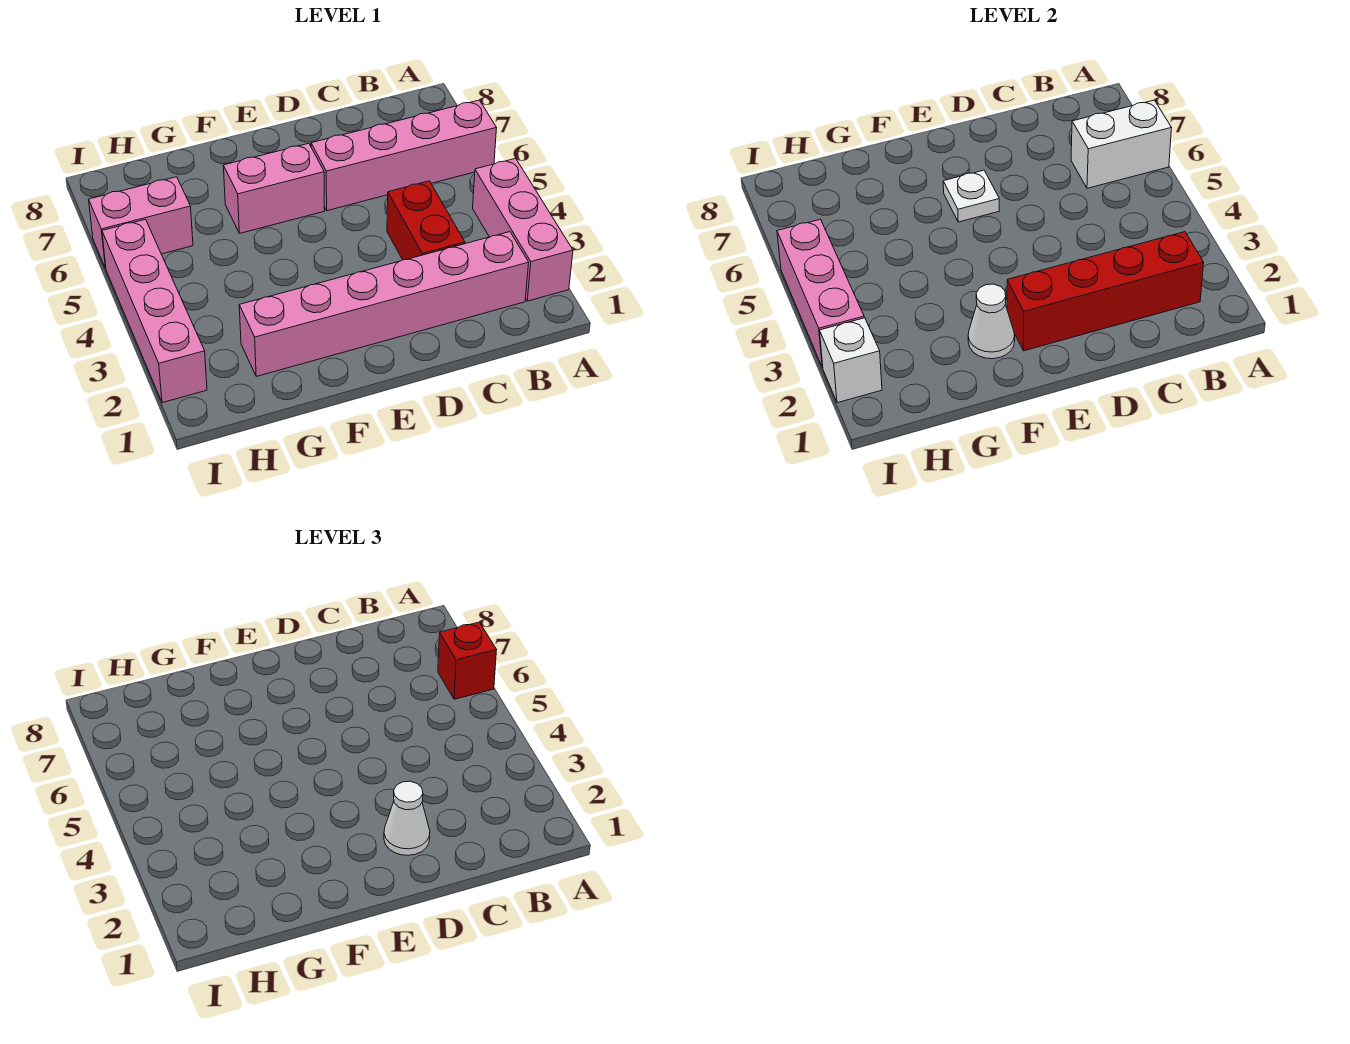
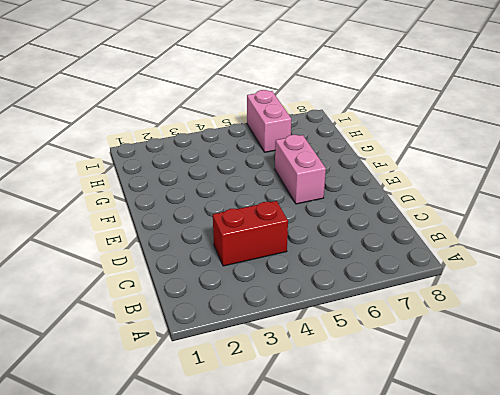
none -> pink brick A2:A4 level 1
none -> pink brick A6:D6 level 1
none -> pink brick B2:G2 level 1

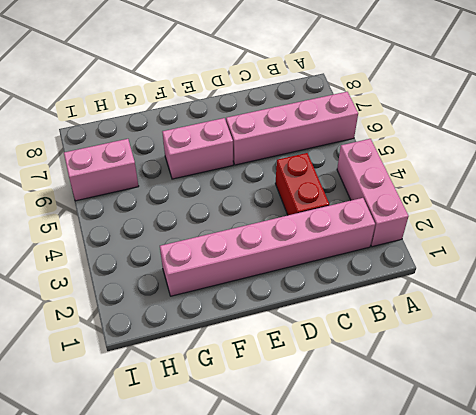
none -> pink brick I2:I5 level 1
none -> white brick A6:B6 level 2
none -> red brick B2:E2 level 2

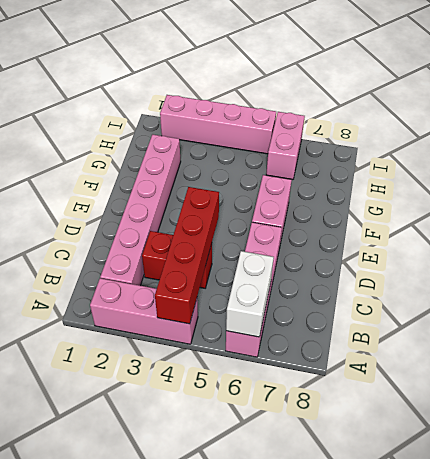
red brick A4:D4 level 2 -> red brick B2:E2 level 2
none -> white plate E6 level 2
none -> white cone F2 level 2
none -> white brick I2 level 2

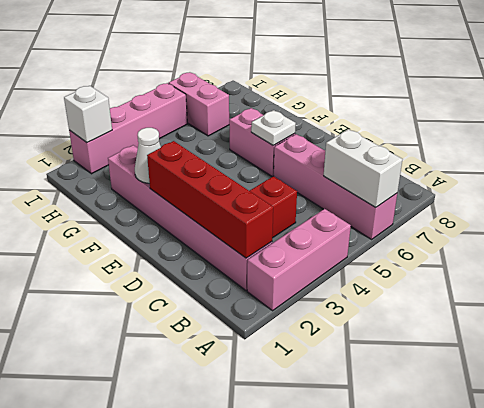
none -> pink brick I3:I5 level 2
none -> red brick A6 level 3
none -> white cone D2 level 3

